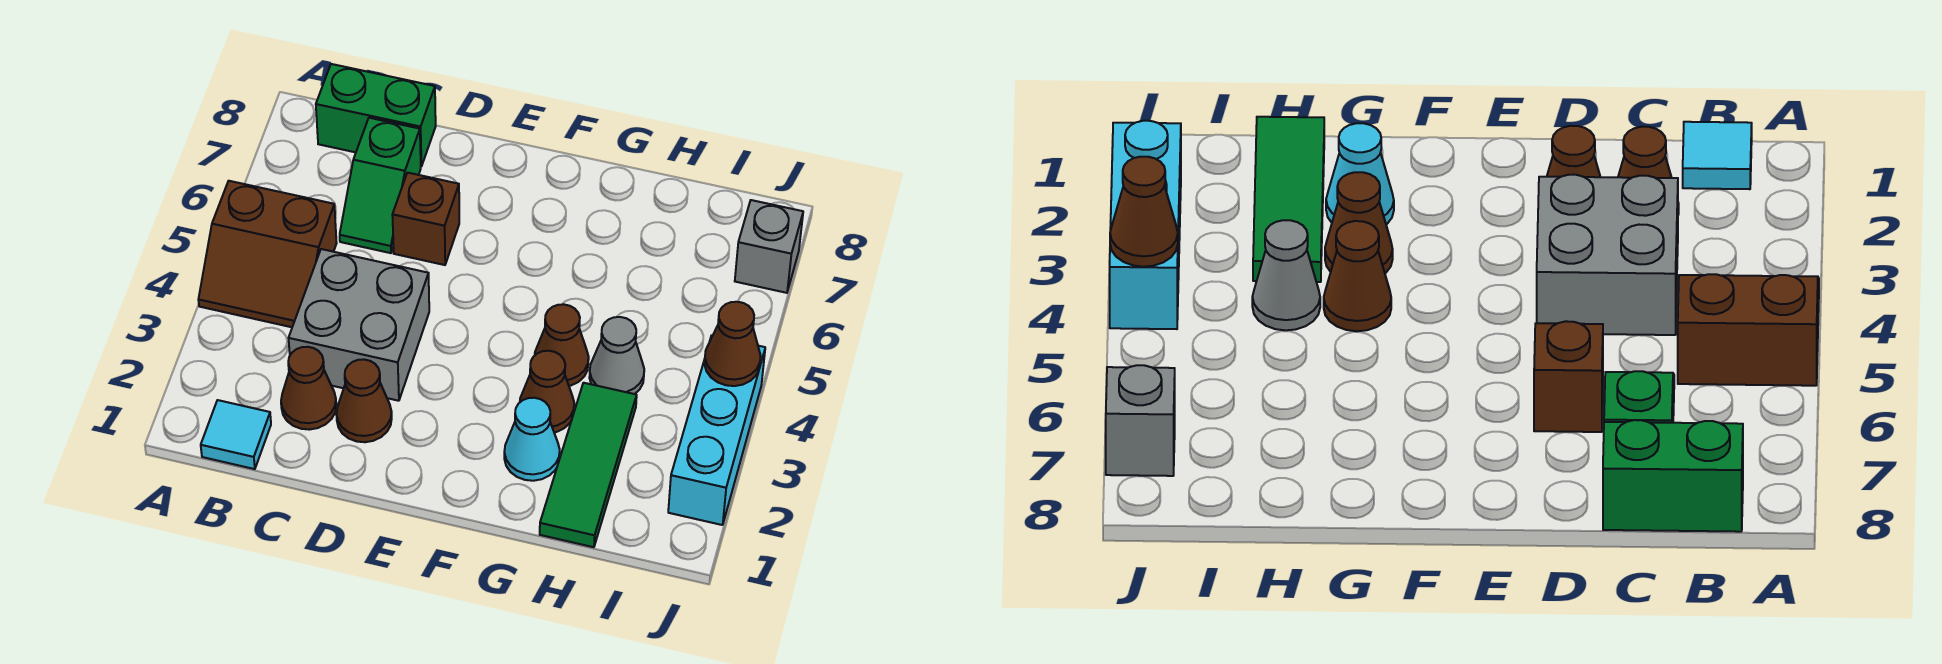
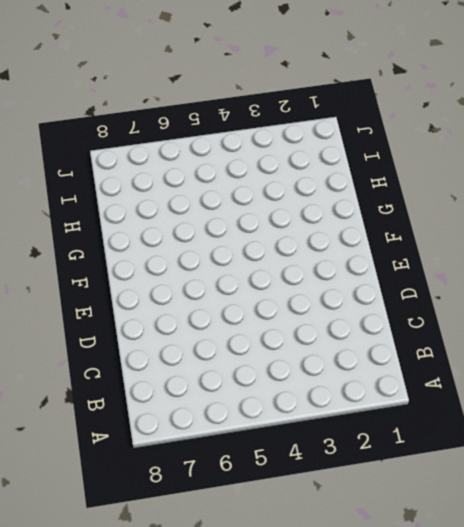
none -> brown slope A4:B5 level 1 top 5
none -> cyan tile B1 level 1
none -> green brick B8:C8 level 1

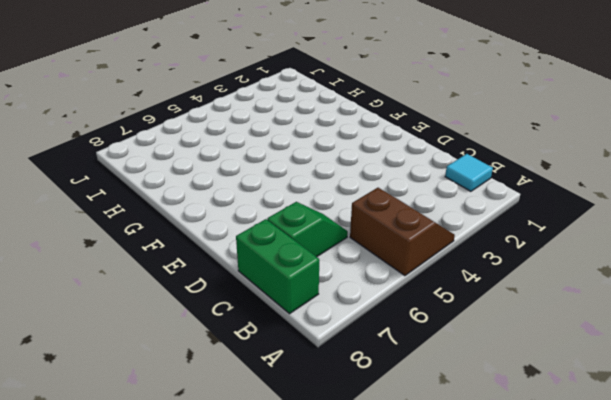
none -> brown cone C2 level 1
none -> grey brick C3:D4 level 1
none -> brown cone D2 level 1

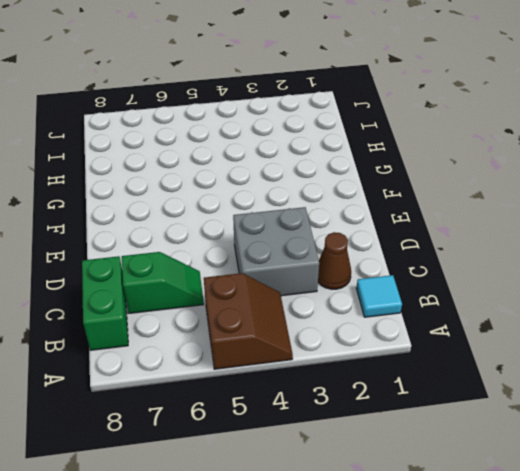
none -> brown cone D2 level 1
none -> brown brick D6 level 1
none -> cyan cone G2 level 1

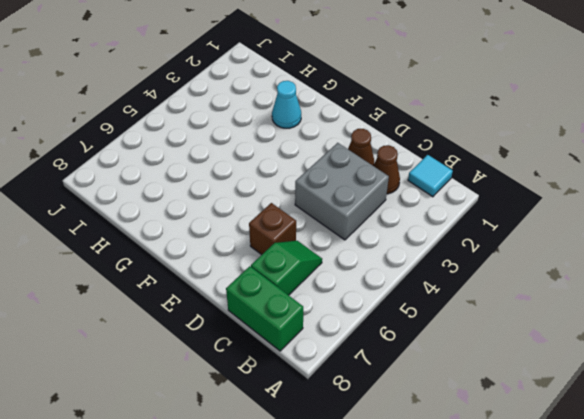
none -> brown slope A4:B5 level 1 top 5
none -> brown cone G3 level 1
none -> brown cone G4 level 1

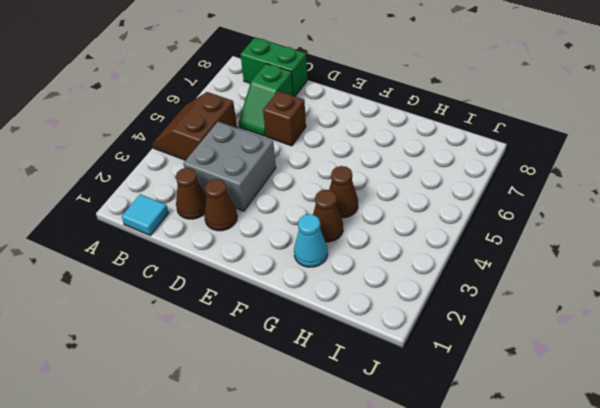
brown slope A4:B5 level 1 top B -> brown slope A4:B5 level 1 top 5
none -> green tile H1:H3 level 1
none -> grey cone H4 level 1
none -> cyan brick J2:J4 level 1

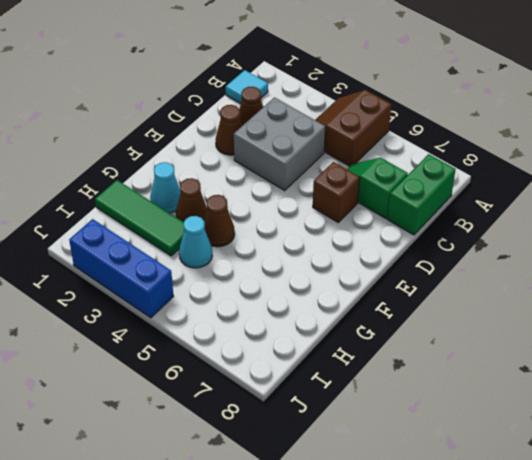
cyan cone H4 level 1 -> grey cone H4 level 1
blue brick J2:J4 level 1 -> cyan brick J2:J4 level 1
none -> grey brick J7 level 1
none -> brown cone J4 level 2

